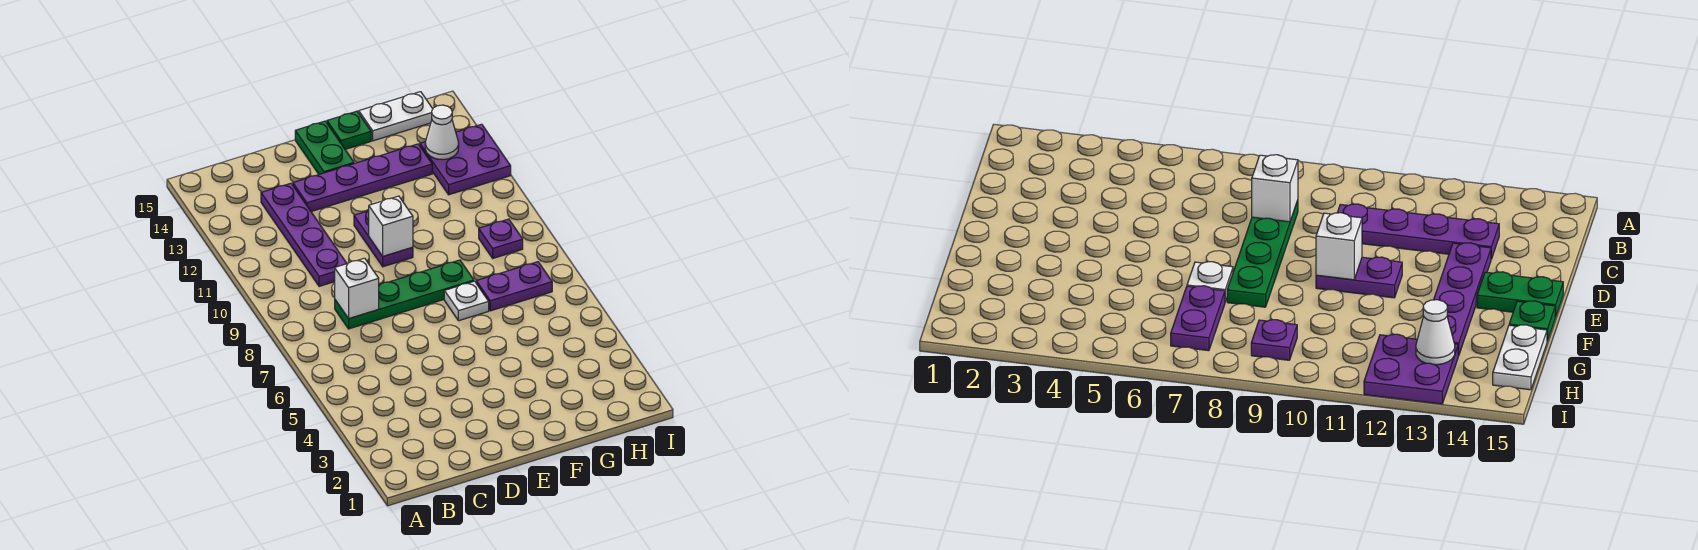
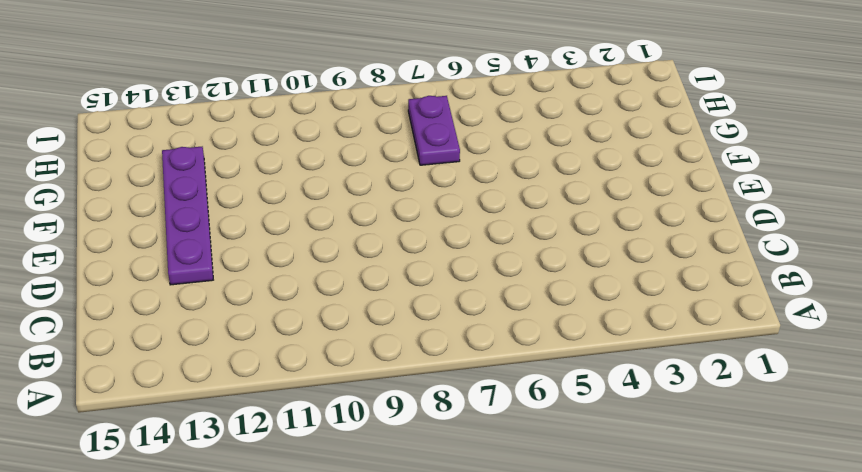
none -> green plate C8:F8 level 1
none -> purple plate C10:C13 level 1
none -> purple plate E10:E11 level 1

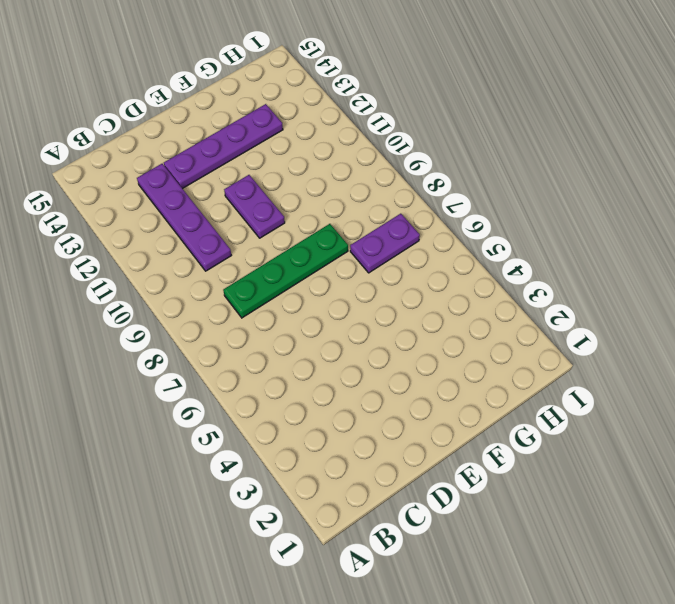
none -> green plate E14:E15 level 1
none -> white plate F7 level 1
none -> green plate F15 level 1

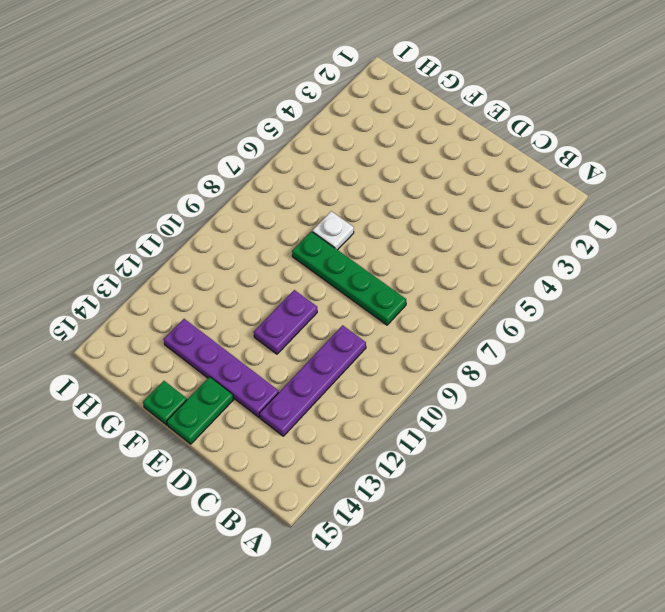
none -> purple plate G7:H7 level 1
none -> white plate G15:H15 level 1
none -> purple plate H9 level 1

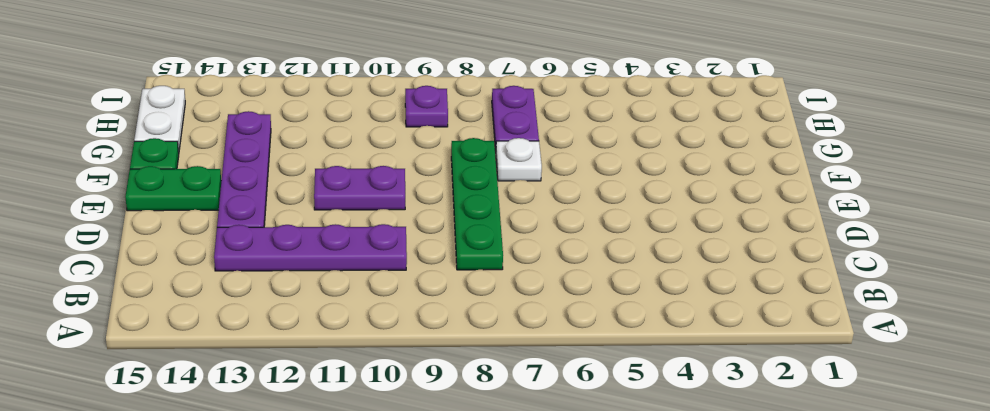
none -> purple plate H12:I13 level 1
none -> white brick C8 level 2
none -> white brick E10 level 2

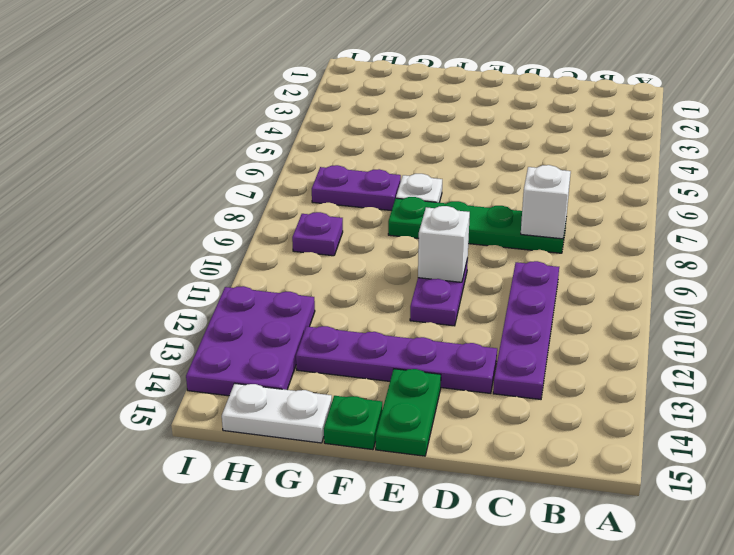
purple plate H12:I14 level 1 -> purple plate H12:I13 level 1
none -> white cone H13 level 2

